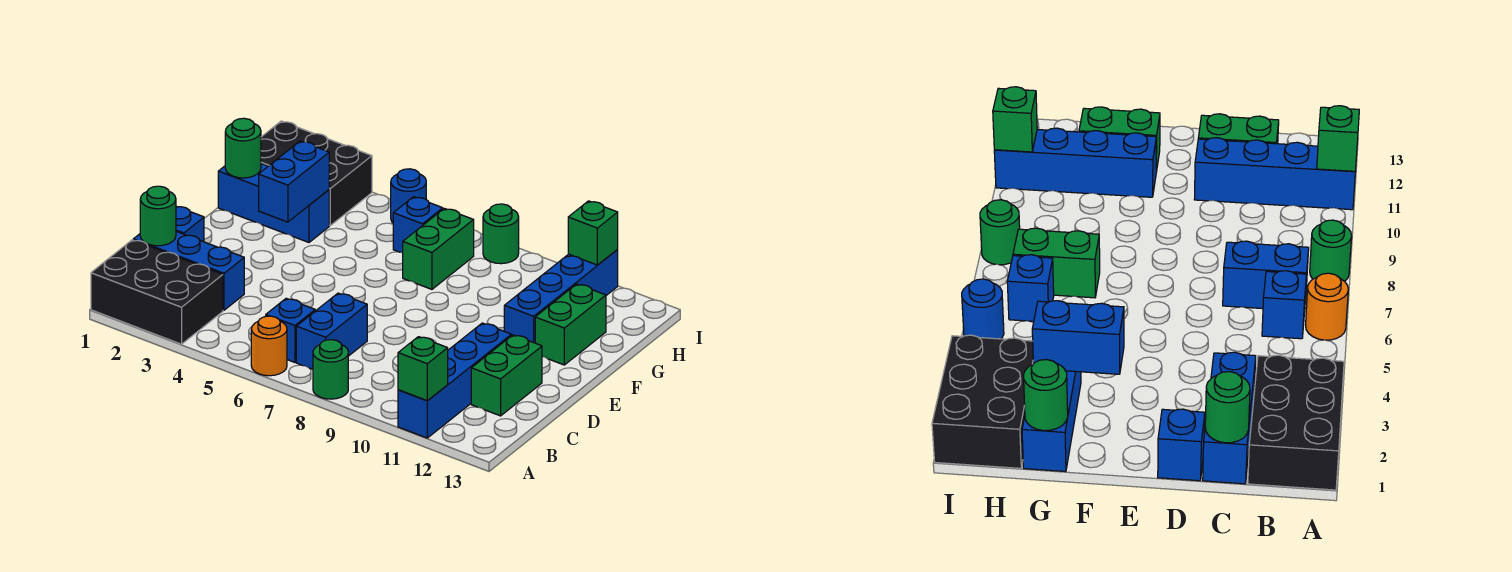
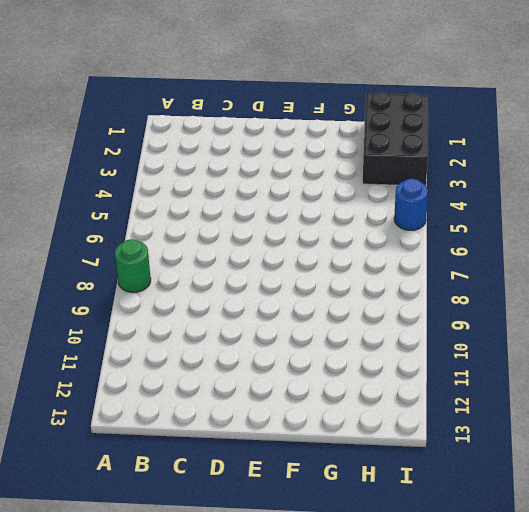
none -> black brick A1:B3 level 1
none -> orange round brick A6 level 1
none -> blue brick A11:D11 level 1

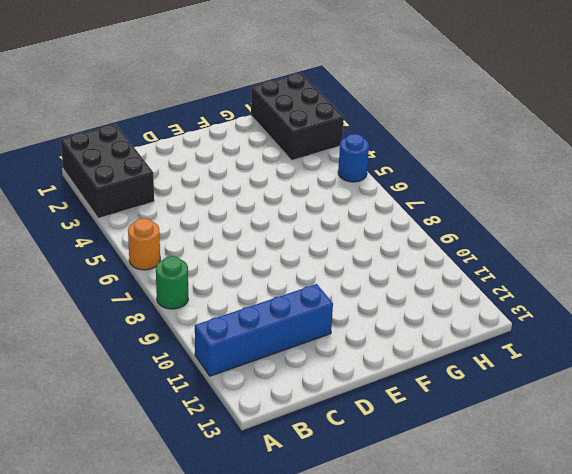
none -> blue brick B6 level 1
none -> blue brick B7:C7 level 1
none -> blue brick C1:C3 level 1

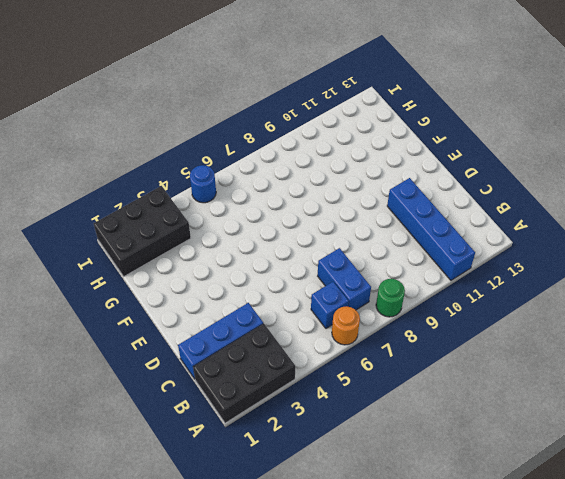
none -> green brick C12:D12 level 1
none -> blue brick D1 level 1
none -> blue brick F11:I11 level 1

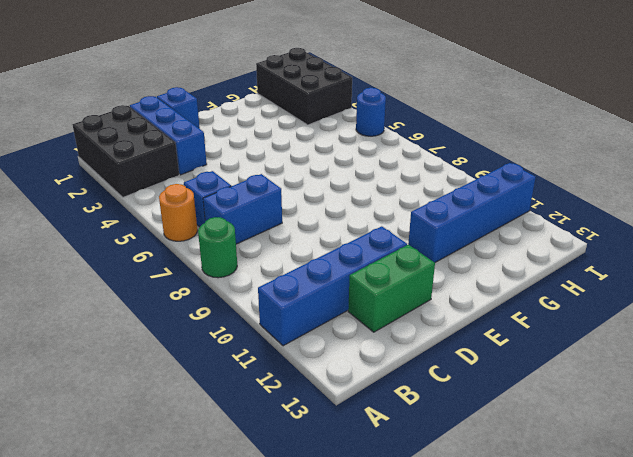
none -> green brick F12:G12 level 1
none -> blue brick G1:G3 level 1
none -> green brick G7:H7 level 1

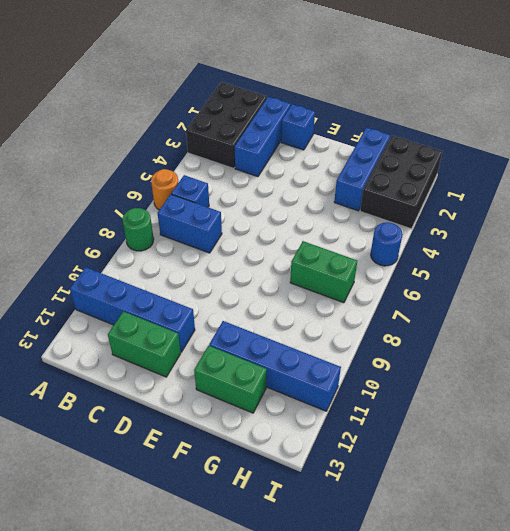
none -> blue brick H6 level 1
none -> green round brick I8 level 1
none -> green brick A11 level 2

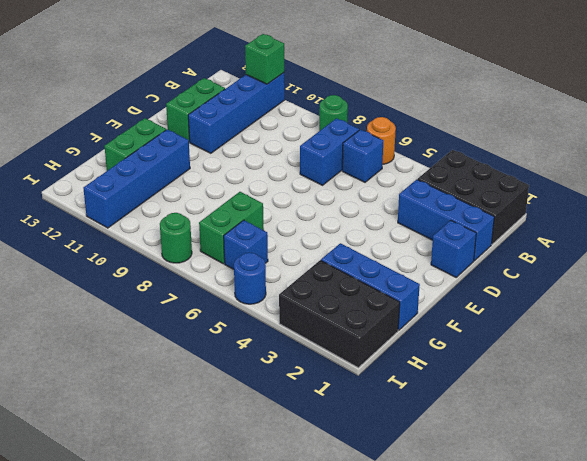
none -> green round brick C1 level 2
none -> blue brick F3:G3 level 2
none -> green round brick G1 level 2

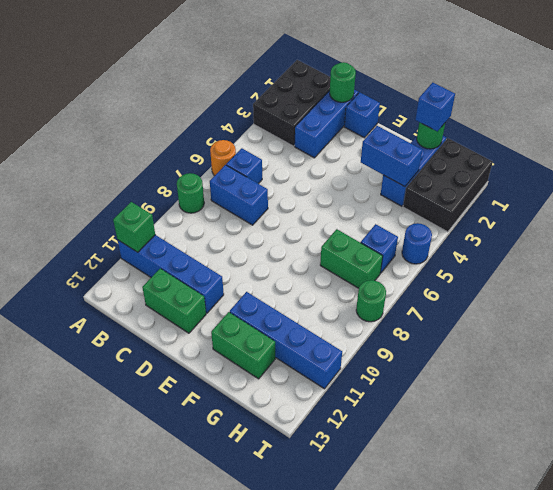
blue brick G1 level 3 -> none
none -> green brick I11 level 2

